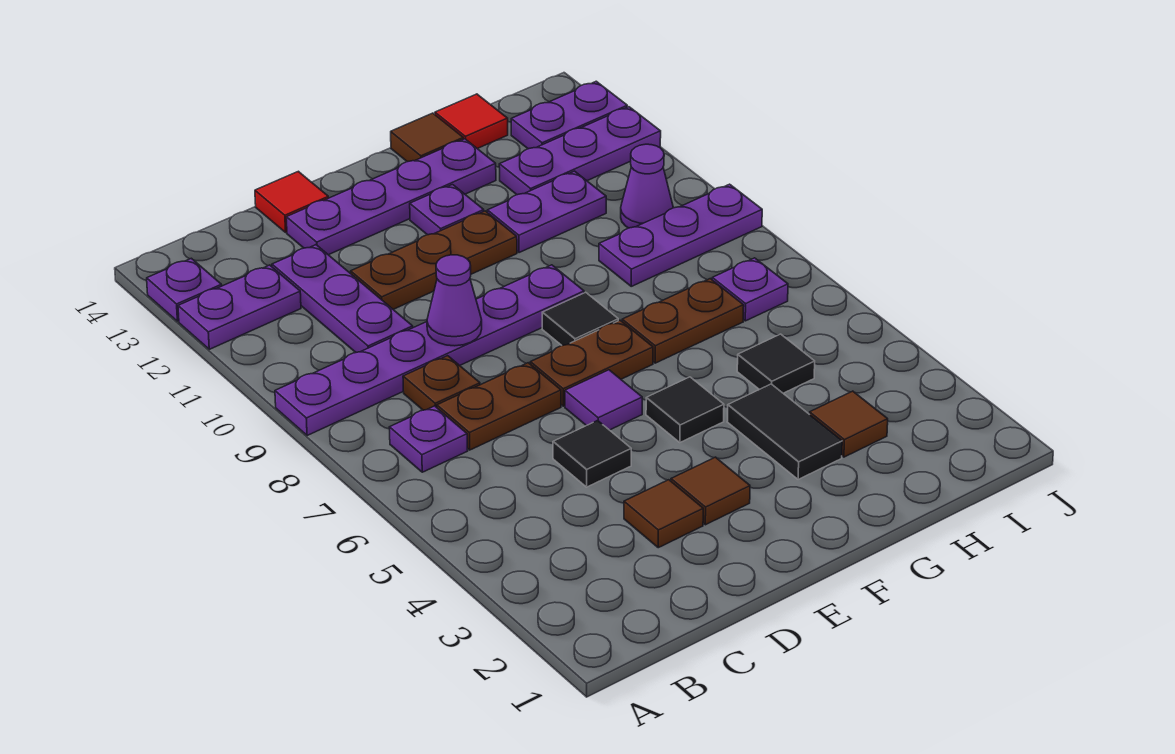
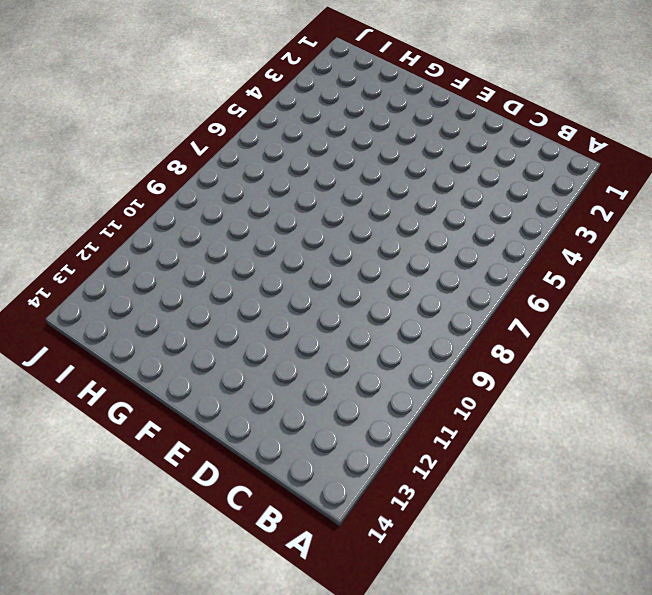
none -> purple plate A9:F9 level 1
none -> purple plate A12:B12 level 1
none -> purple plate A13 level 1
none -> purple plate B7 level 1

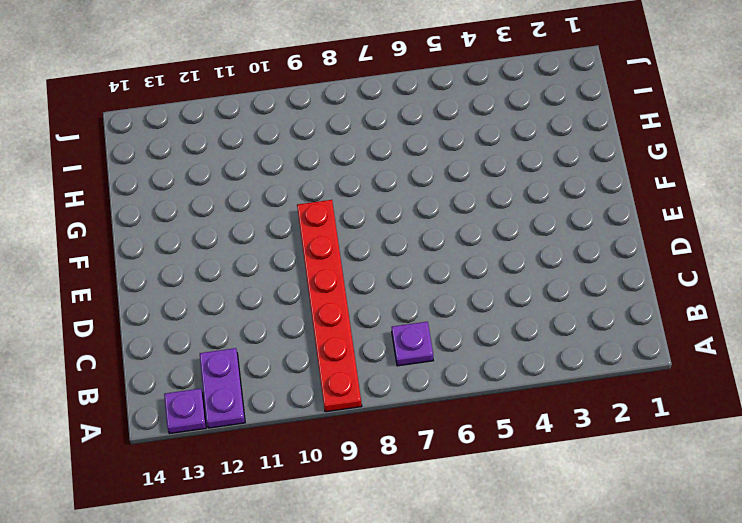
red plate A9:F9 level 1 -> purple plate A9:F9 level 1
none -> brown plate C7:D7 level 1
none -> brown plate C8 level 1
none -> purple plate C10:C12 level 1
none -> brown tile D3 level 1

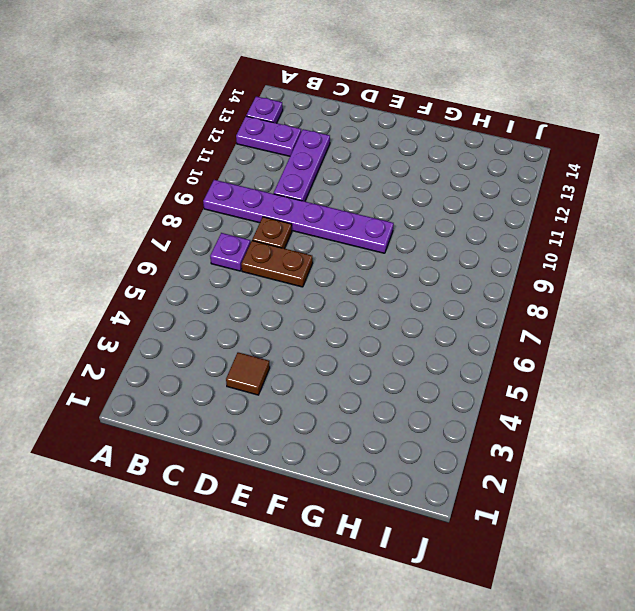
none -> black tile D5 level 1
none -> brown plate D11:F11 level 1
none -> purple plate D13:G13 level 1
none -> red tile D14 level 1

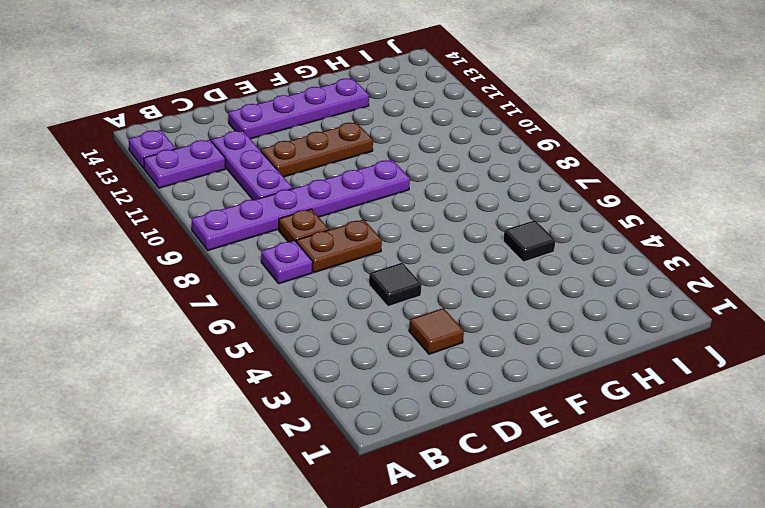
none -> red tile D14 level 1
none -> brown tile E3 level 1
none -> purple tile E6 level 1
none -> brown plate E7:F7 level 1

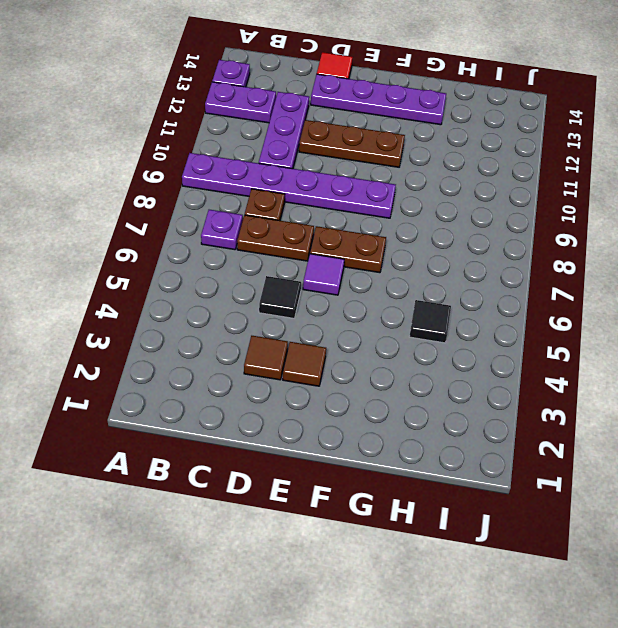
none -> black tile F5 level 1
none -> black tile F8 level 1
none -> purple plate F12 level 1
none -> black tile G3:G4 level 1

